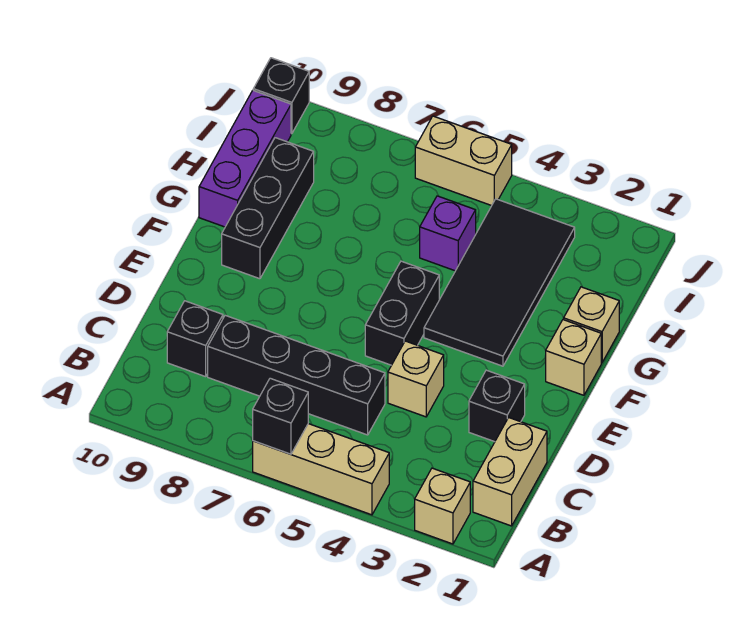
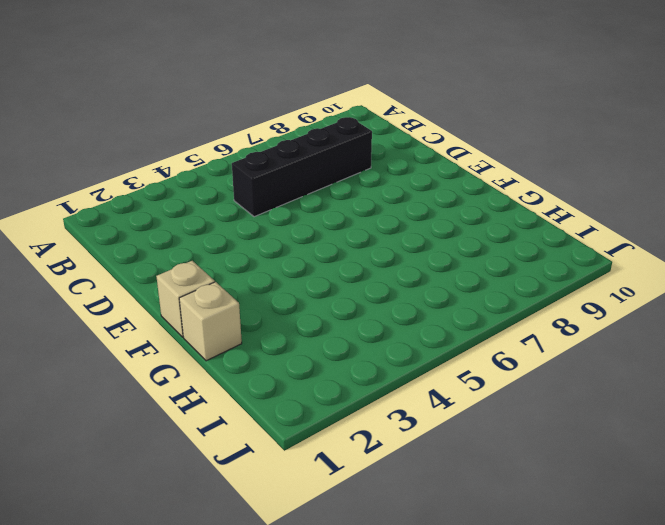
none -> tan brick A2 level 1
none -> tan brick A4:A6 level 1
none -> tan brick B1:C1 level 1

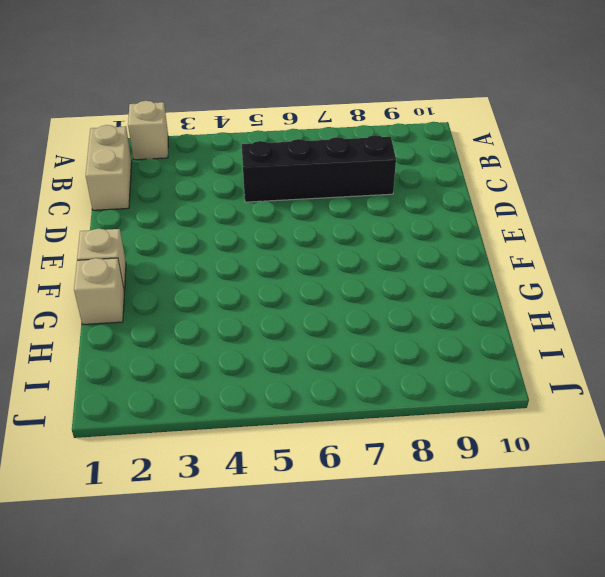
none -> tan brick A4:A6 level 1
none -> black brick C9 level 1
none -> black brick D2 level 1

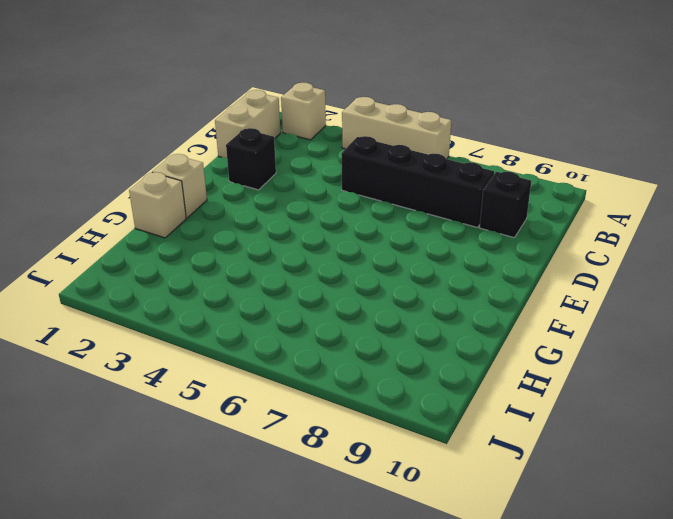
none -> tan brick D4 level 1
none -> black brick E5:F5 level 1
none -> black tile F3:I4 level 1

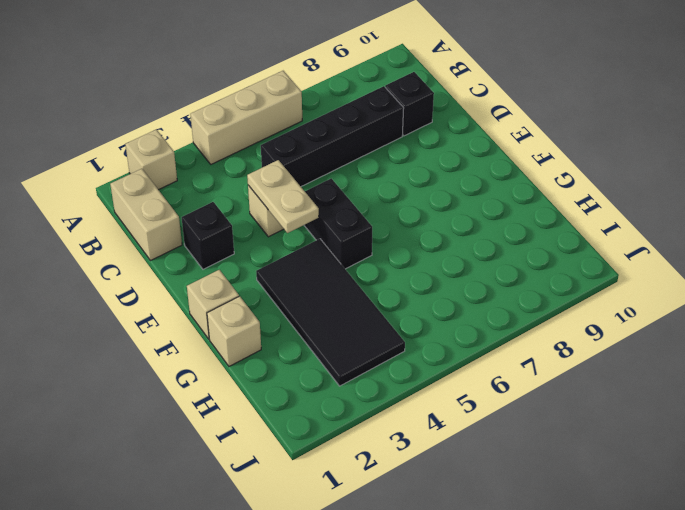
tan plate D4:E4 level 2 -> none
none -> black brick F9:H9 level 1
none -> purple brick G10:I10 level 1
none -> purple brick H5 level 1

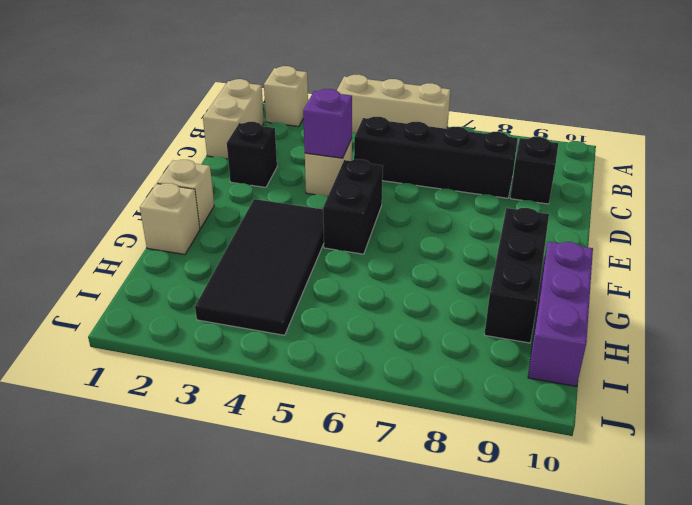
purple brick D4 level 2 -> purple brick H5 level 1
none -> tan brick J5:J6 level 1
none -> black brick J10 level 1
none -> black brick A6 level 2

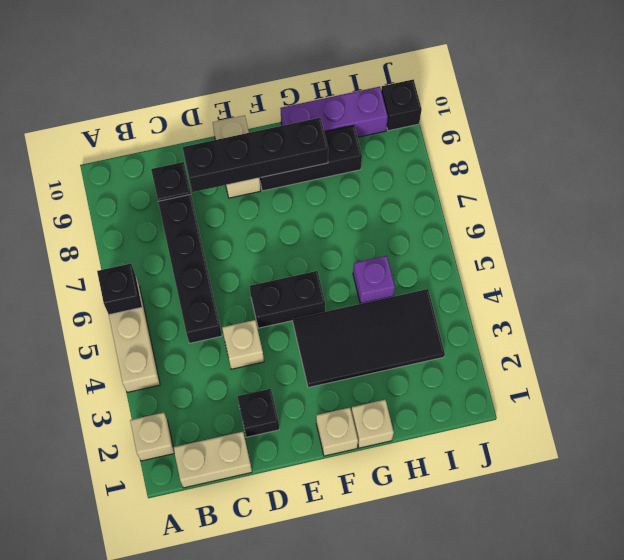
black brick D9:G9 level 2 -> none
tan brick E9:E10 level 1 -> tan brick J5:J6 level 1

